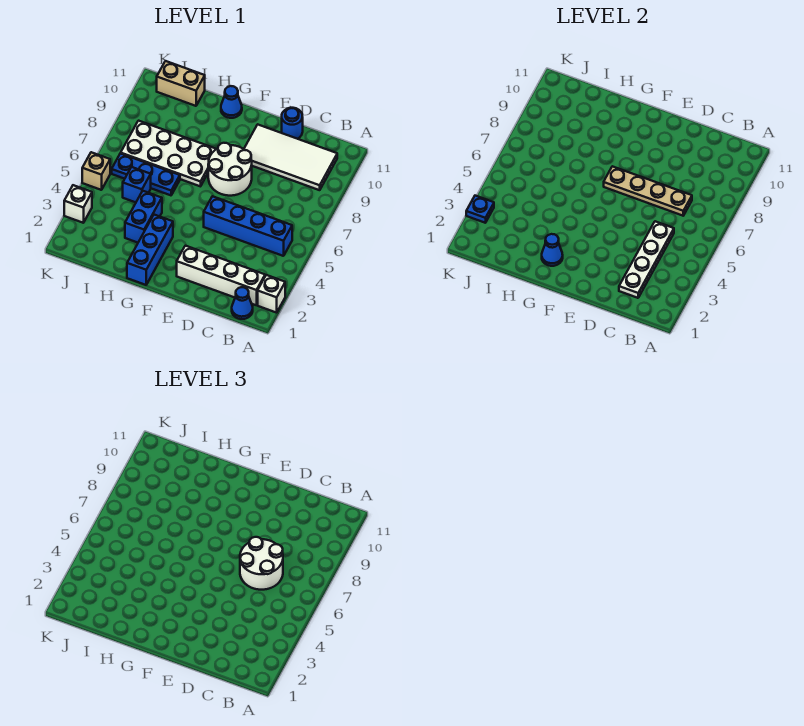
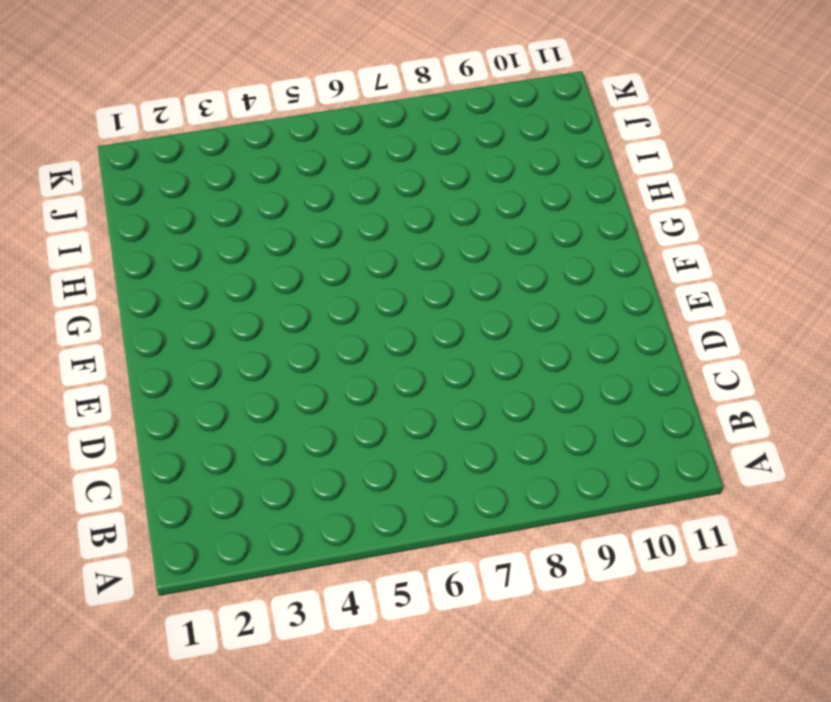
none -> white brick A2 level 1
none -> blue cone B1 level 1
none -> white brick B2:E2 level 1

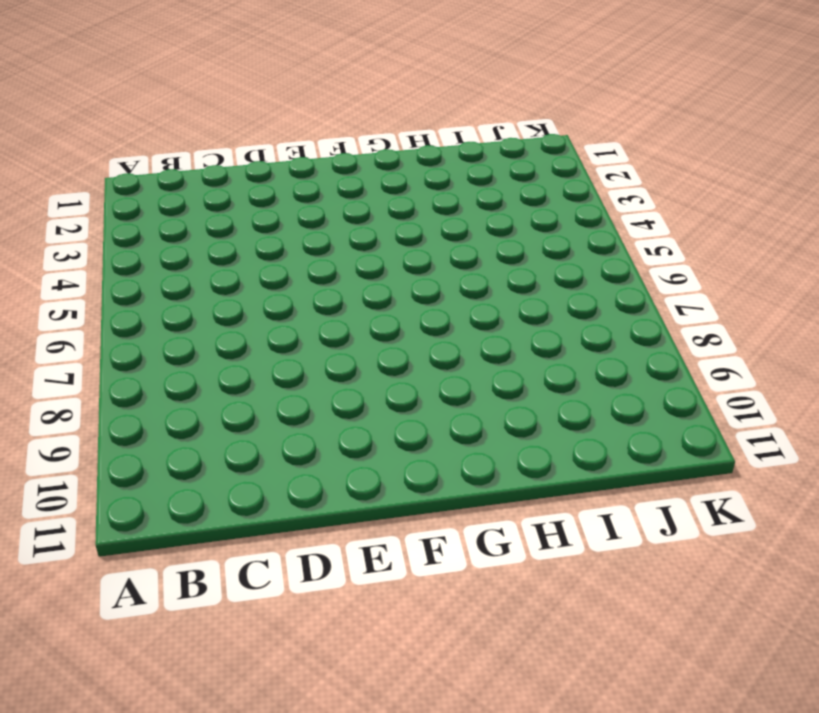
none -> white brick A2 level 1
none -> blue cone B1 level 1
none -> white brick B2:E2 level 1

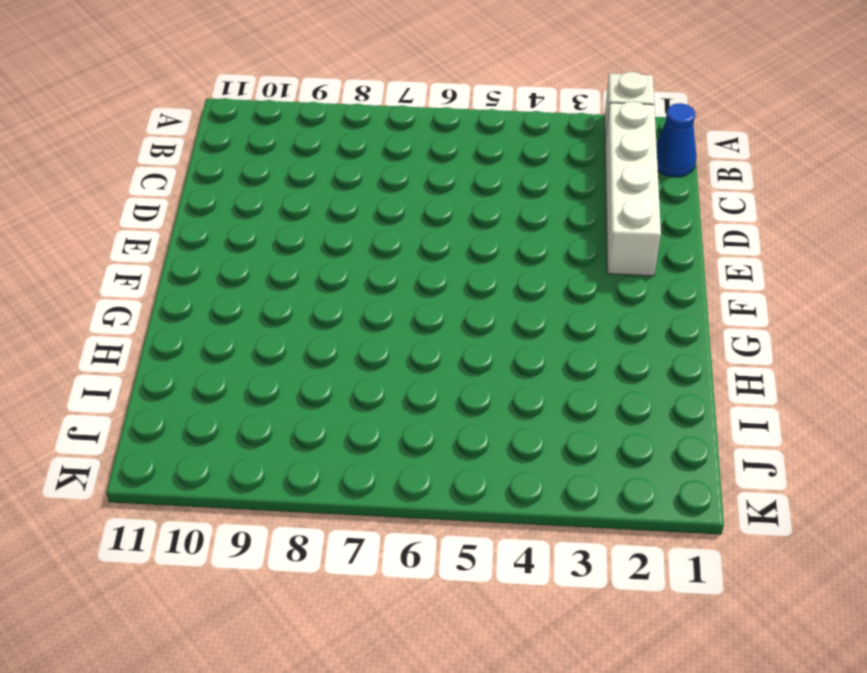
none -> blue brick B5:E5 level 1
none -> white tile B9:E10 level 1
none -> blue round brick D11 level 1

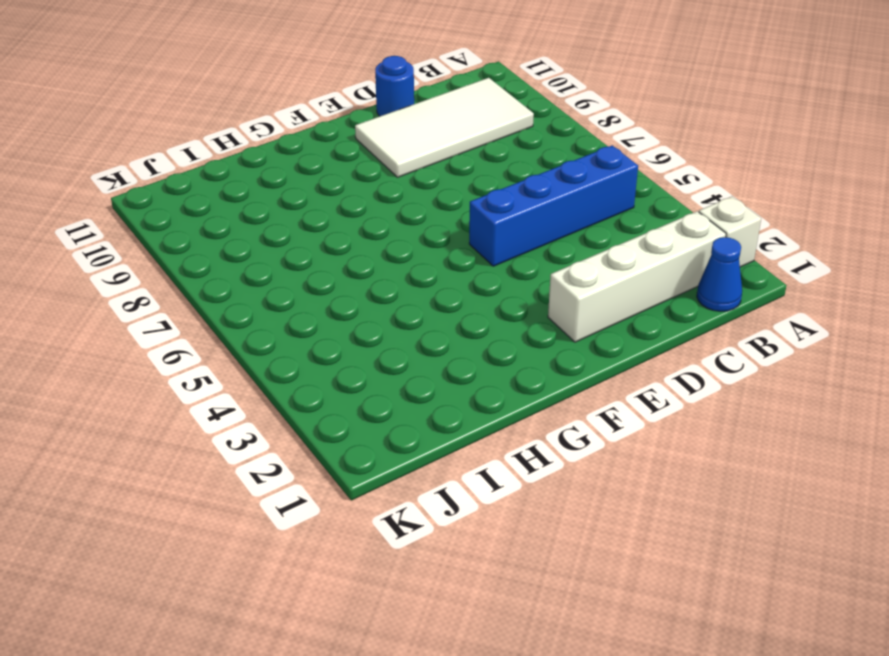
none -> white round brick E7:F8 level 1
none -> blue brick G1:G3 level 1
none -> white plate G7:J8 level 1

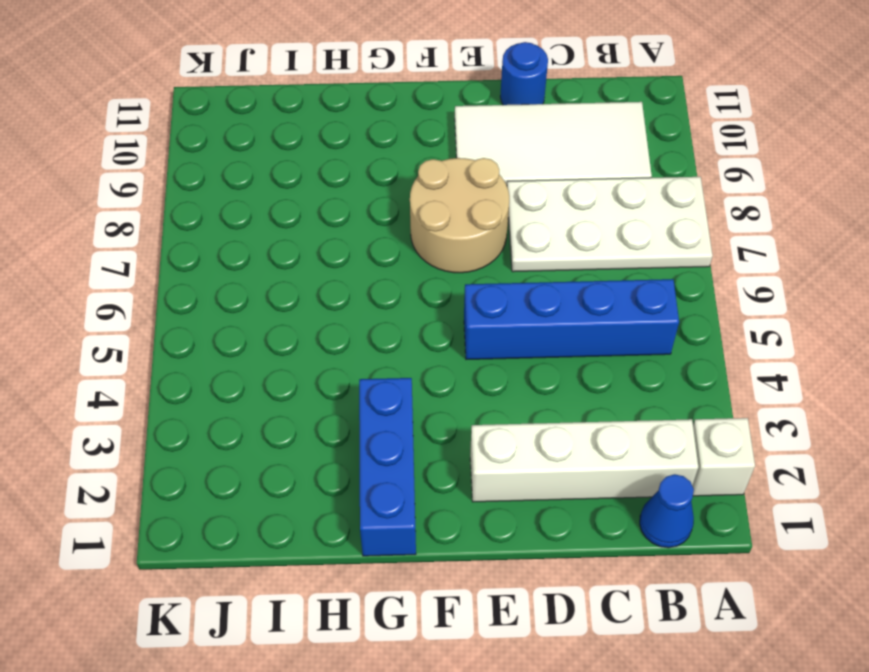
white plate A7:D8 level 1 -> white plate G7:J8 level 1
tan round brick E7:F8 level 1 -> white round brick E7:F8 level 1
none -> blue cone G11 level 1
none -> blue brick H3:H4 level 1
none -> blue plate H6:J6 level 1

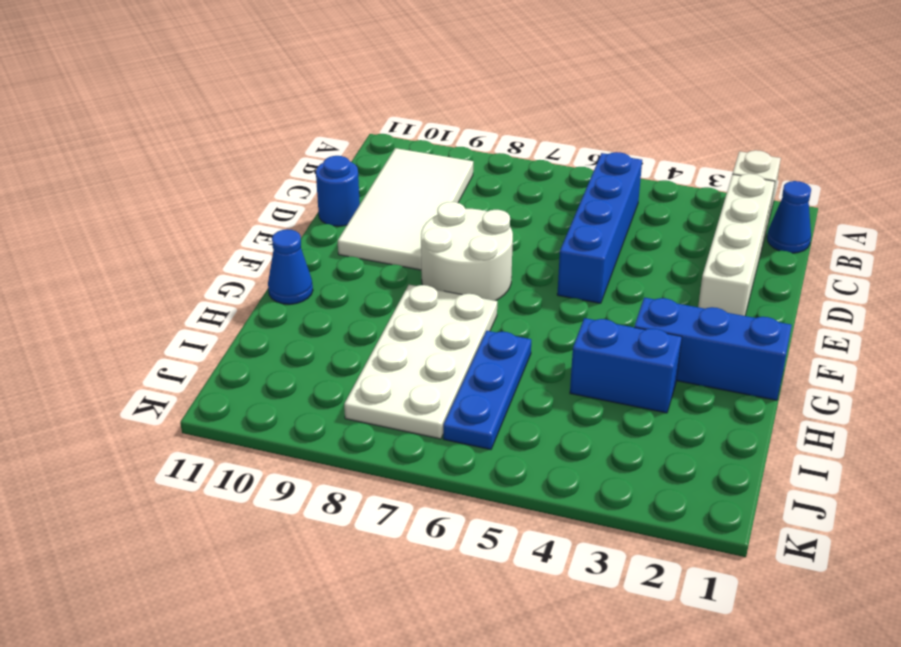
none -> blue brick I5 level 1
none -> tan brick I11:J11 level 1
none -> white brick K3 level 1

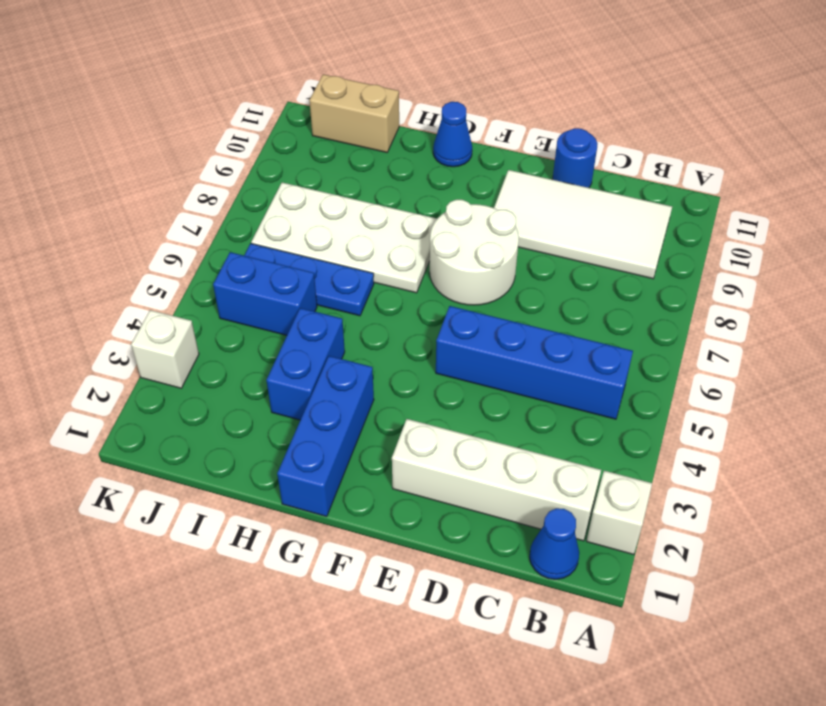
blue brick I5:J5 level 1 -> blue brick I5 level 1
none -> tan brick K5 level 1
none -> white plate C2:C5 level 2
none -> tan plate C7:F7 level 2

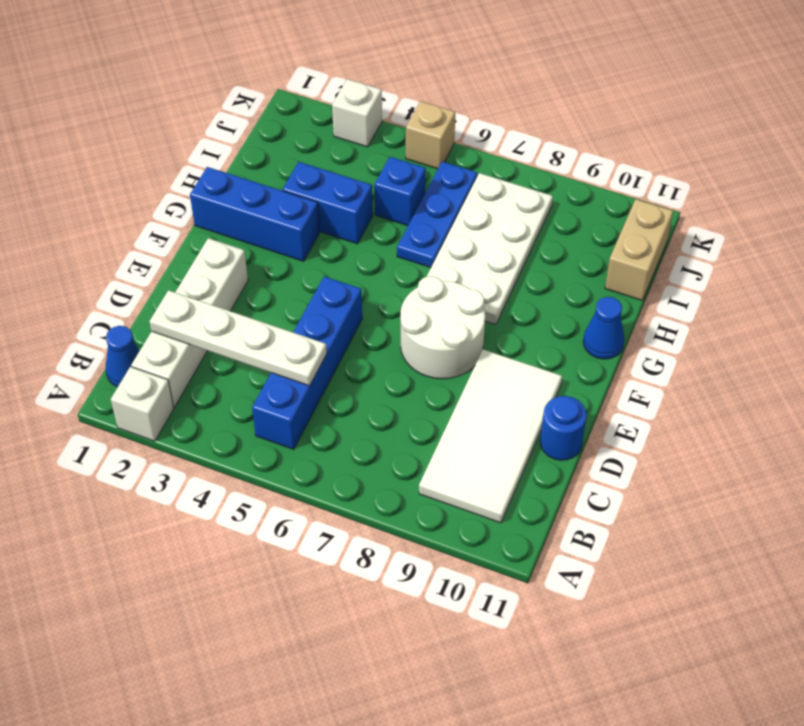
none -> tan plate C7:F7 level 2
none -> blue cone G2 level 2
none -> blue plate K3 level 2

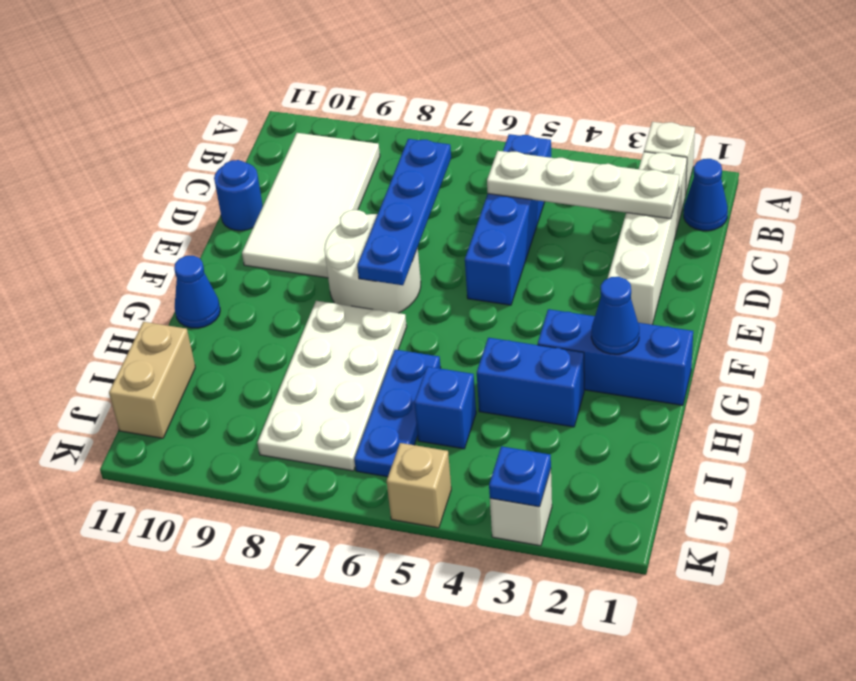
blue plate C7:F7 level 2 -> tan plate C7:F7 level 2
none -> white round brick C6:D7 level 3

